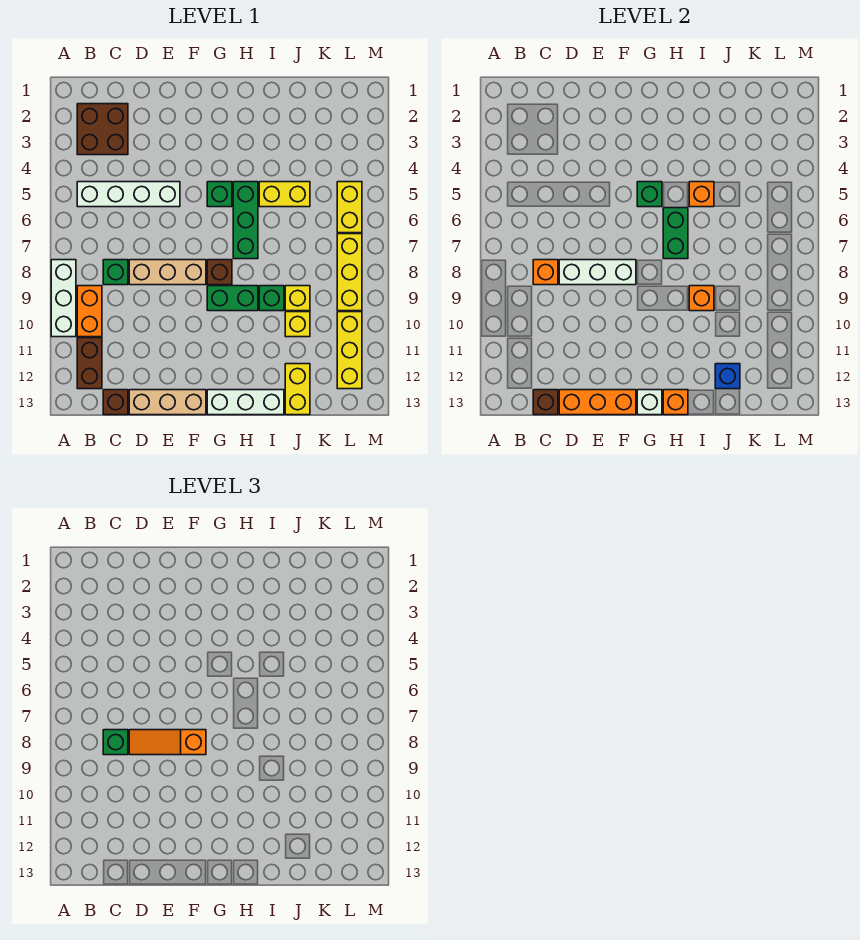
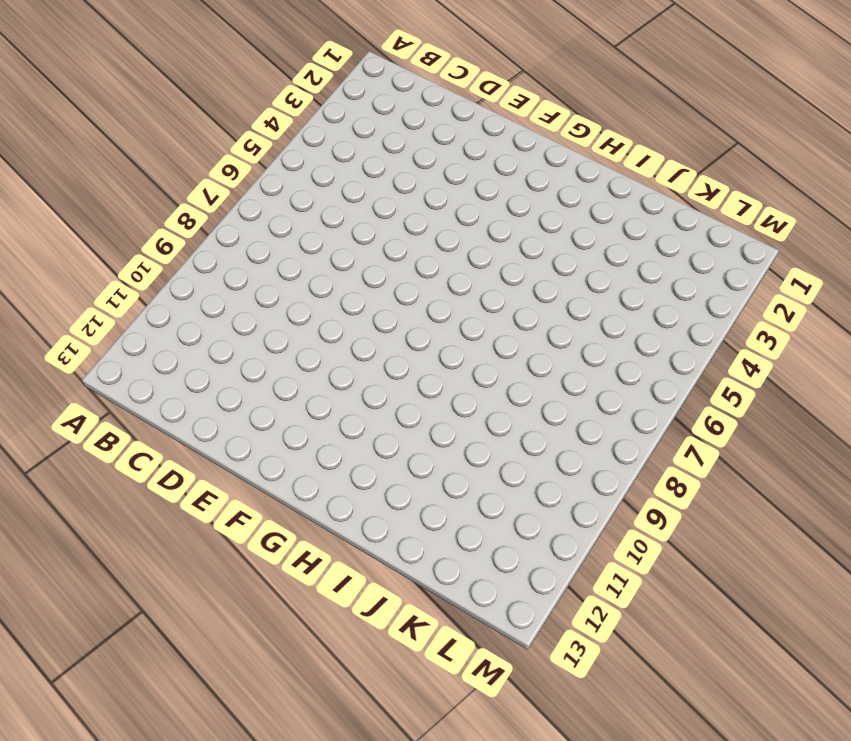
none -> white brick A8:A10 level 1
none -> brown brick B2:C3 level 1
none -> white brick B5:E5 level 1
none -> orange brick B9:B10 level 1

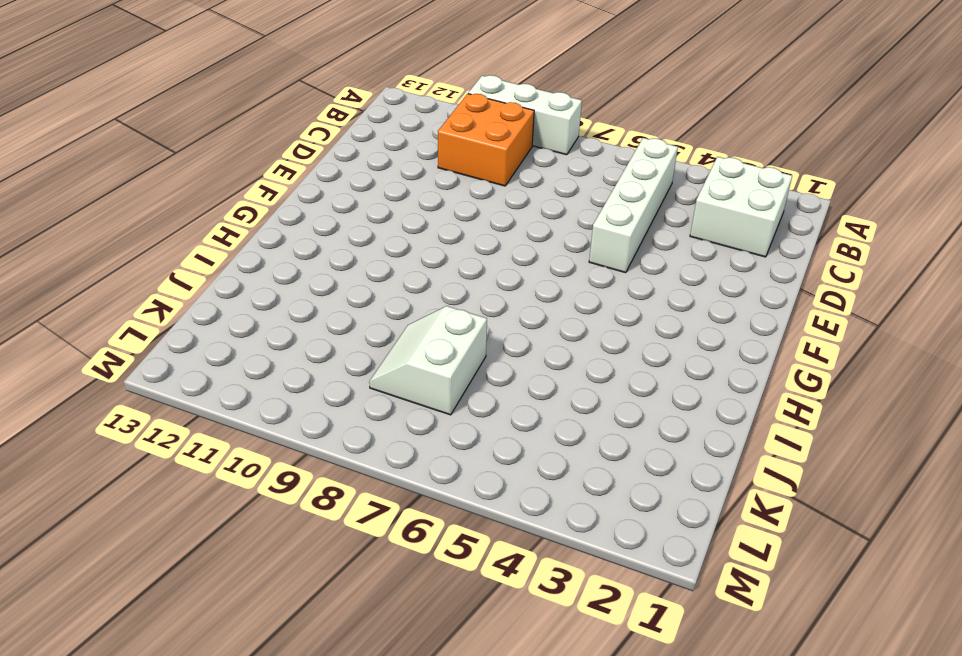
white brick B2:C3 level 1 -> brown brick B2:C3 level 1
orange brick B9:C10 level 1 -> orange brick B9:B10 level 1
white slope J7:K8 level 1 top 7 -> none
none -> brown brick B11:B12 level 1
none -> green brick C8 level 1
none -> brown brick C13 level 1
none -> tan brick D8:F8 level 1

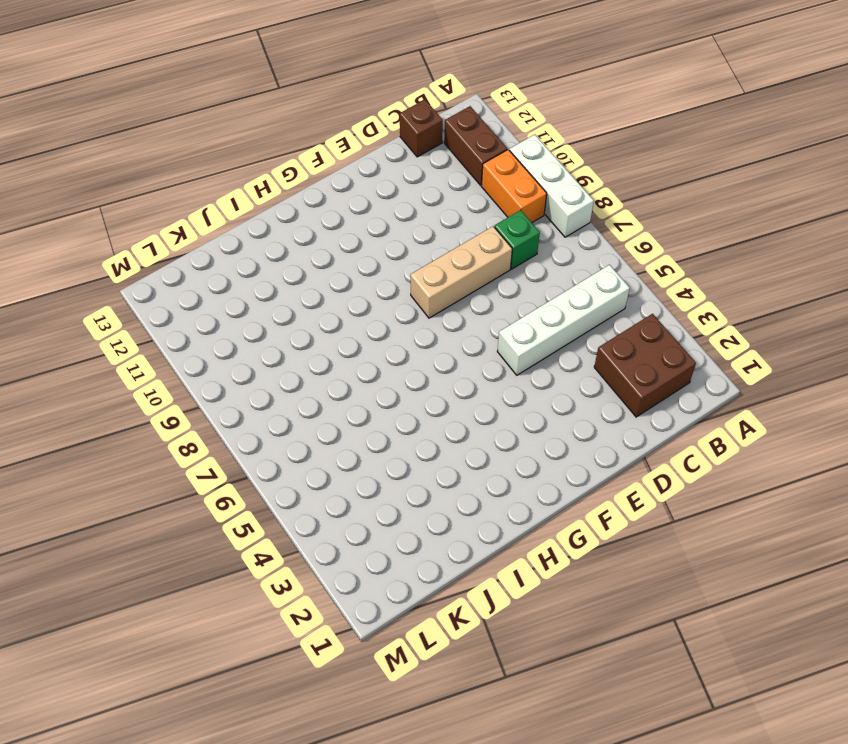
none -> tan brick D13:F13 level 1
none -> green brick G5 level 1
none -> brown brick G8 level 1
none -> green brick G9:H9 level 1

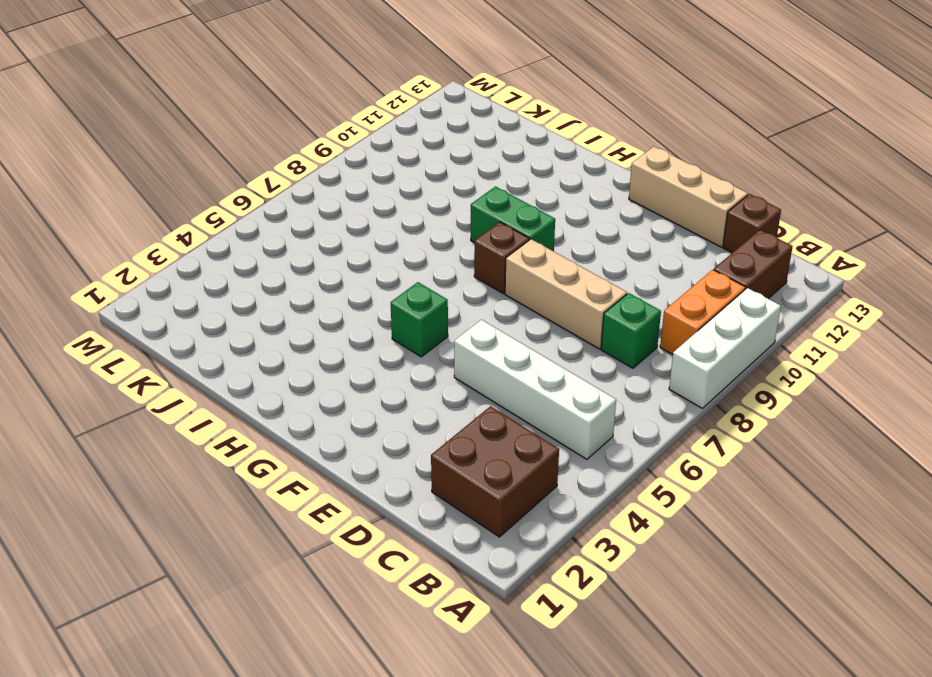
none -> white brick G13:I13 level 1
none -> green brick H5:H7 level 1
none -> yellow brick I5:J5 level 1
none -> green brick I9 level 1

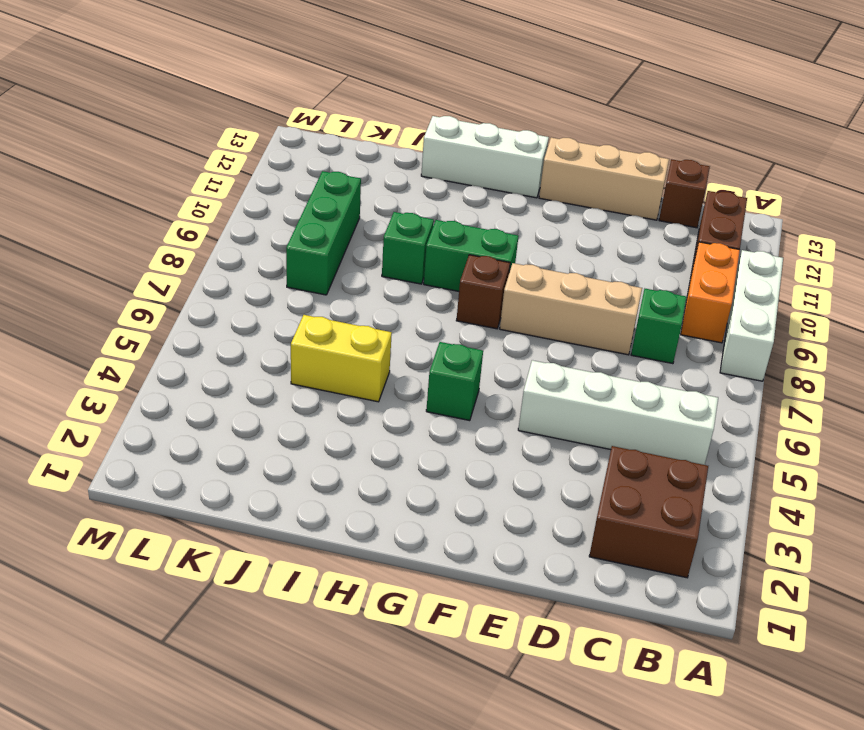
green brick K8:K10 level 1 -> green brick H5:H7 level 1
none -> yellow brick J9 level 1
none -> yellow brick J10 level 1
none -> yellow brick J12:J13 level 1
none -> yellow brick L5:L6 level 1

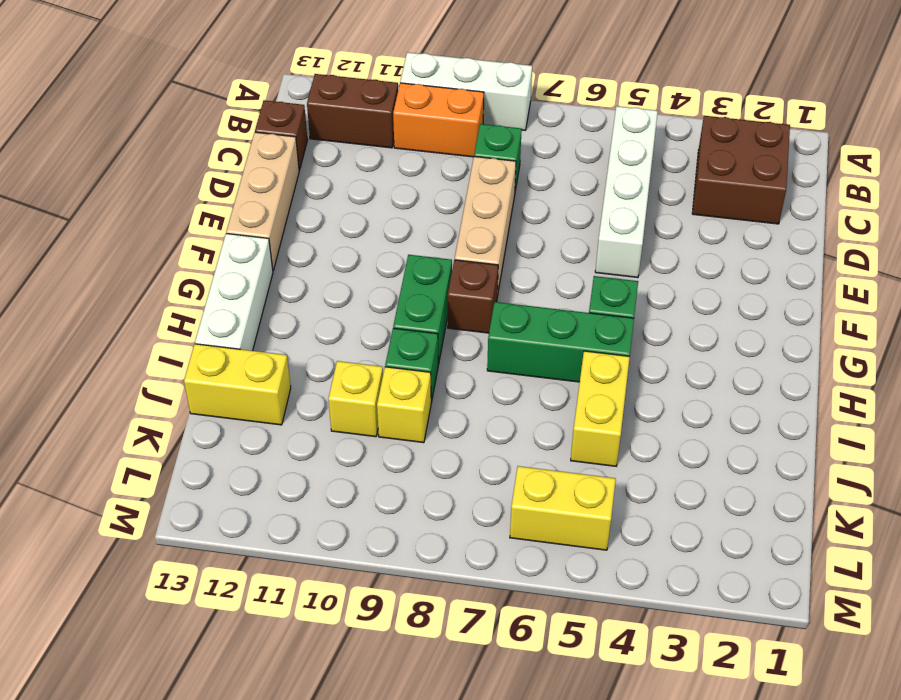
none -> yellow brick L7:L9 level 1
none -> yellow brick L10:L12 level 1
none -> orange brick C8 level 2
none -> brown brick C13 level 2

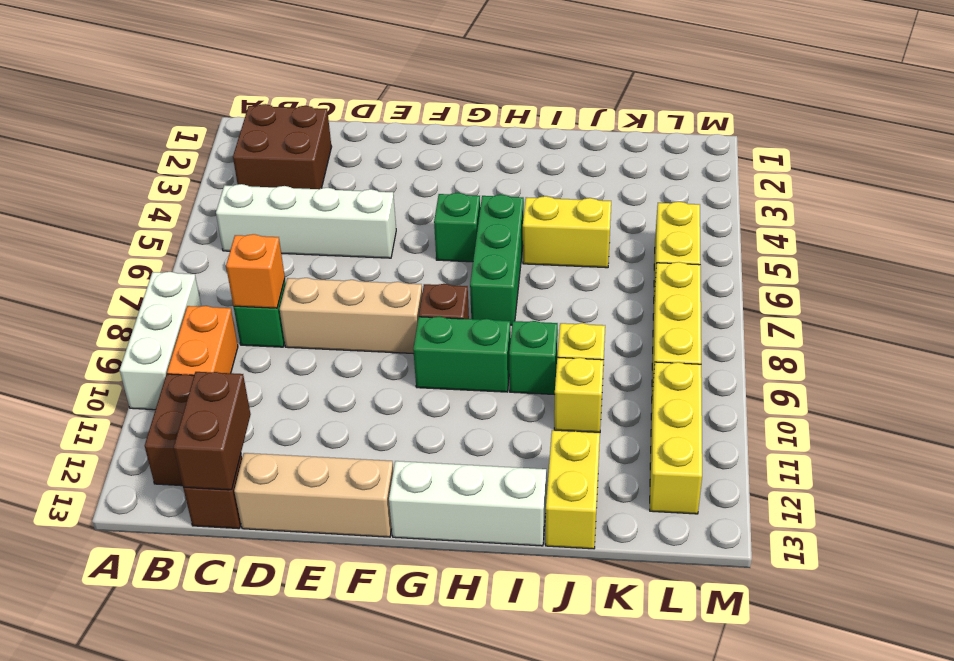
brown brick C12:C13 level 2 -> brown brick C13 level 2
none -> white brick D8:F8 level 2
none -> orange brick D13:F13 level 2
none -> green brick G5 level 2
none -> white brick G13 level 2

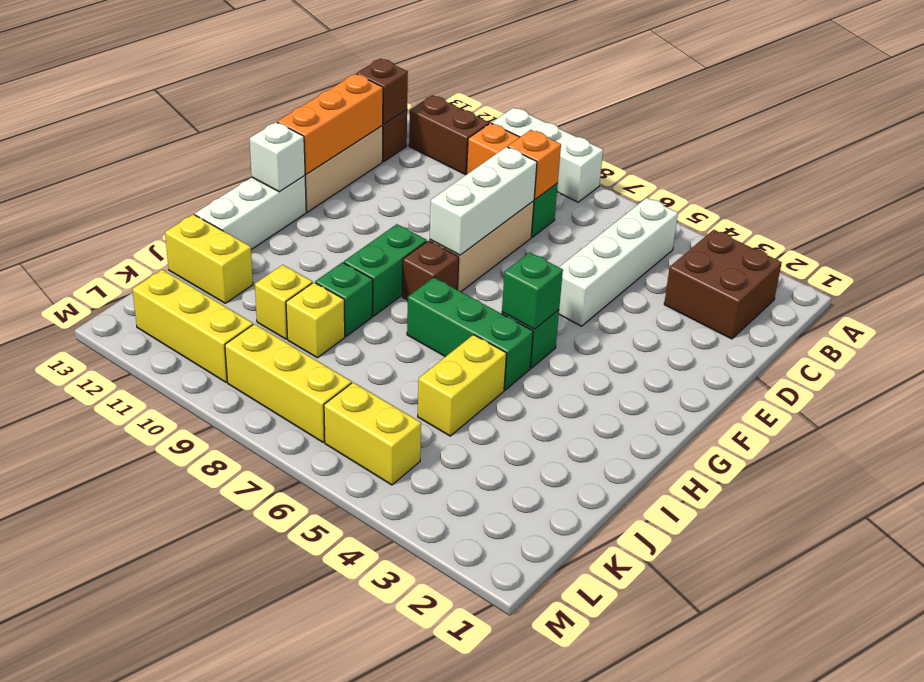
none -> green brick H6:H7 level 2
none -> orange brick H13 level 2
none -> orange brick I5 level 2
none -> orange brick I9 level 2

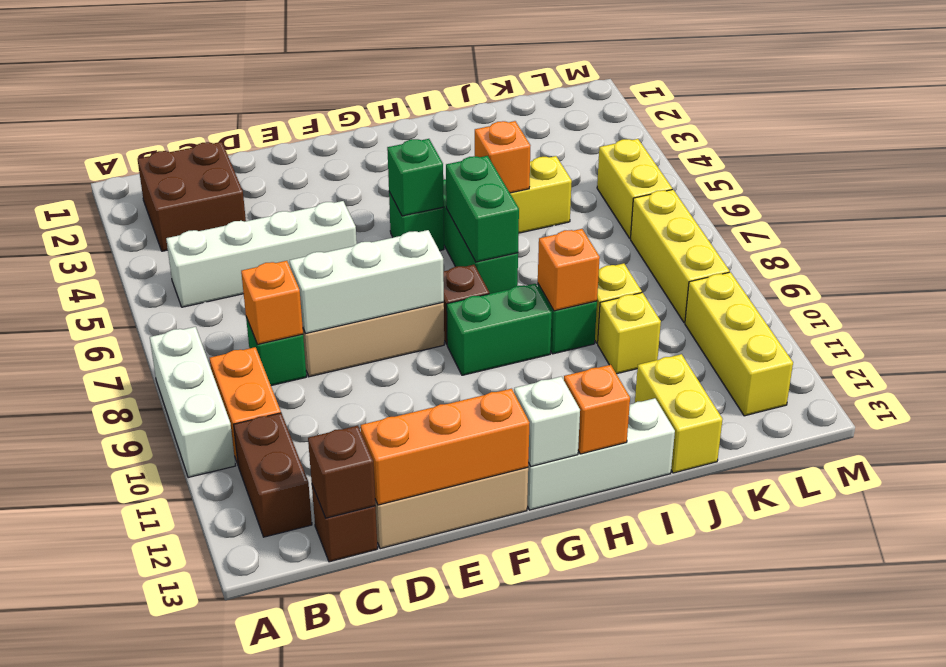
none -> blue brick J12 level 2
none -> green brick C8 level 3
none -> orange slope D8:F8 level 3 top F

